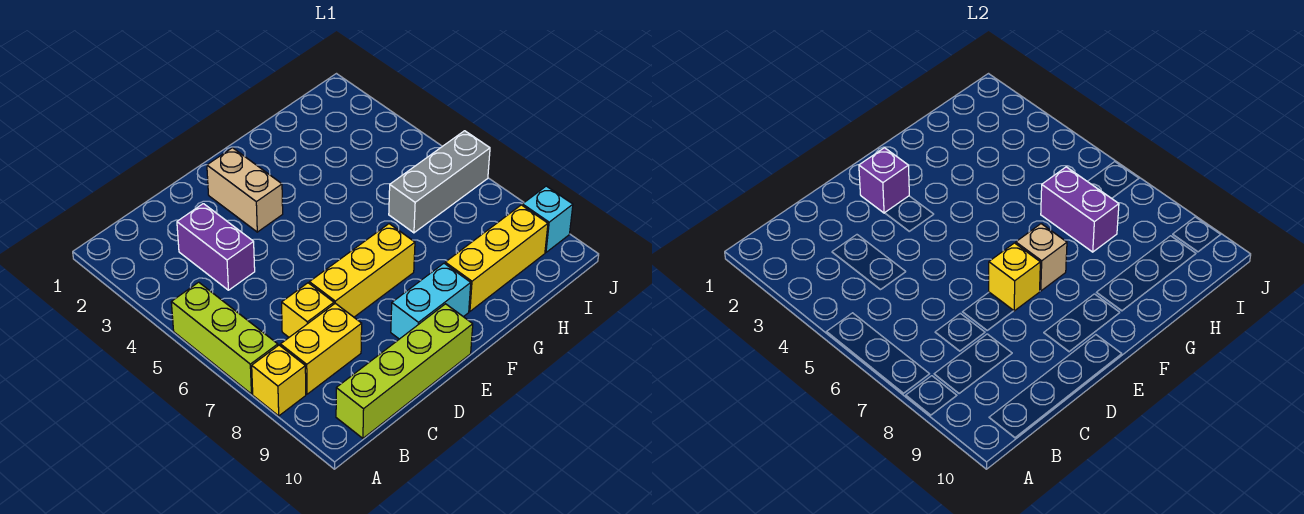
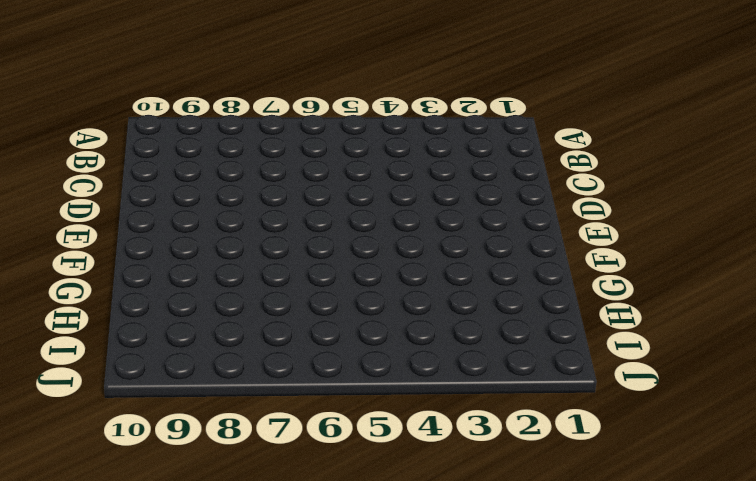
none -> lime brick A5:A7 level 1
none -> yellow brick A8 level 1
none -> yellow brick B8:C8 level 1

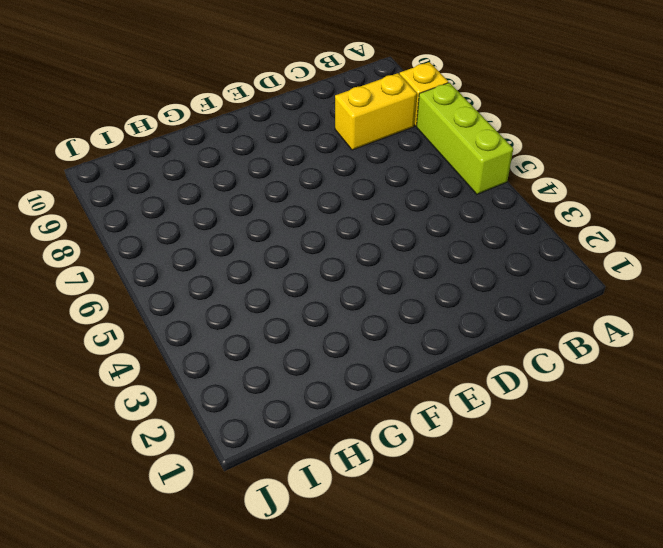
none -> lime brick B10:E10 level 1
none -> purple brick C3:C4 level 1
none -> yellow brick C7 level 1

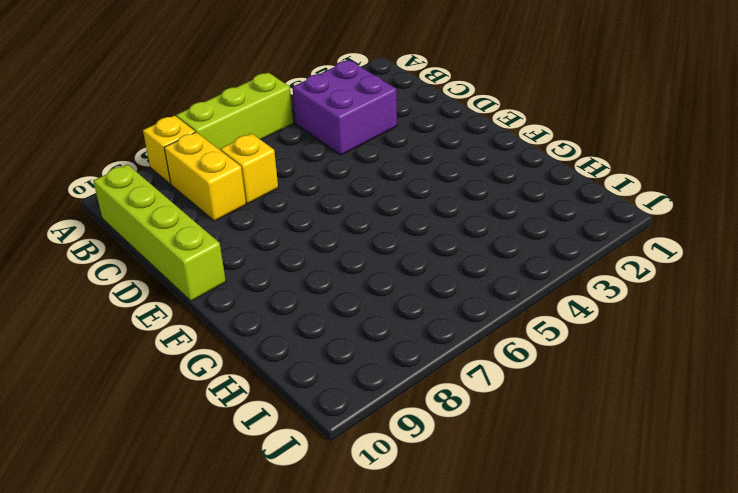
purple brick B3:C4 level 1 -> purple brick C3:C4 level 1
none -> yellow brick D7:F7 level 1
none -> tan brick E2:E3 level 1
none -> cyan brick E9:F9 level 1

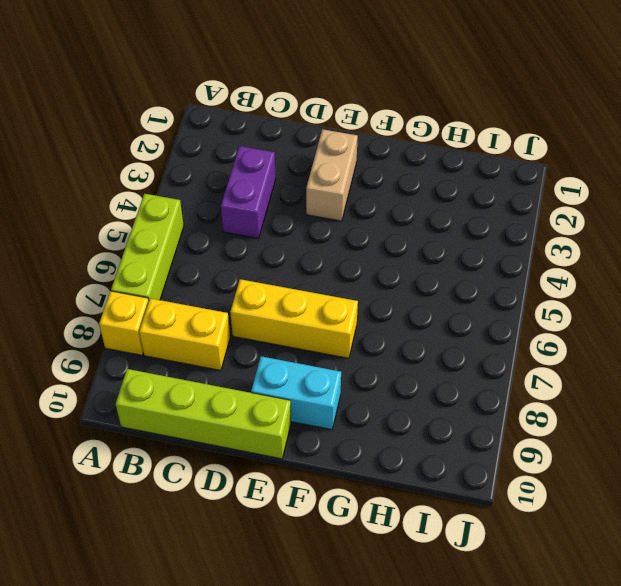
none -> yellow brick C7 level 1
none -> yellow brick G9:I9 level 1
none -> grey brick H6:J6 level 1

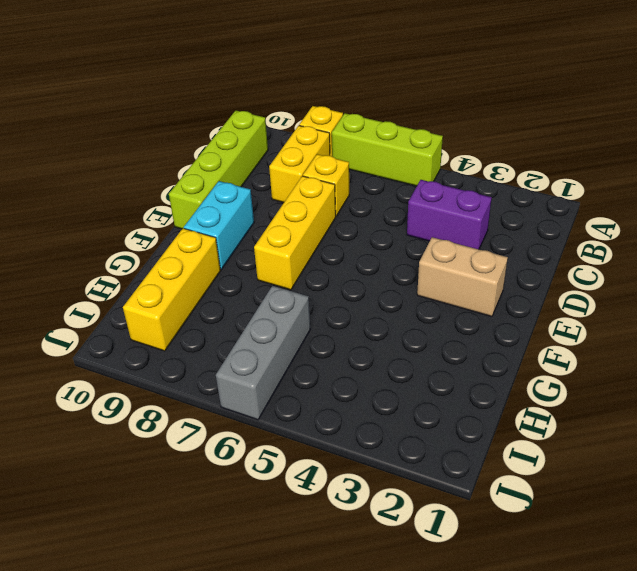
none -> cyan brick J9 level 1
none -> purple brick E2 level 2
none -> yellow brick E7 level 2

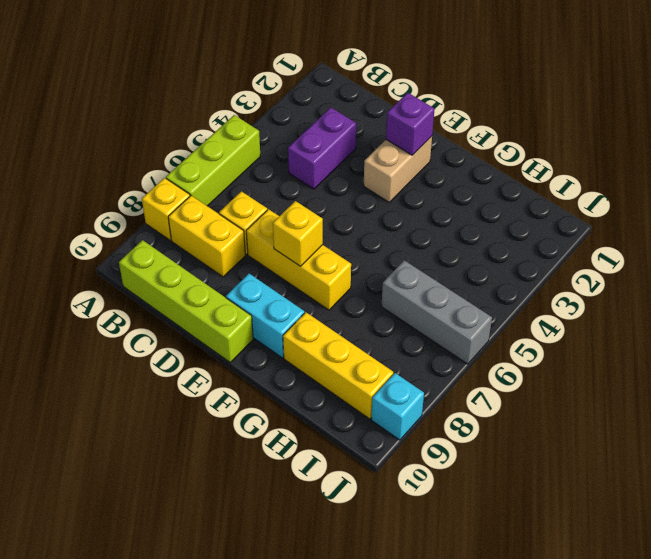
none -> tan brick F7 level 2
none -> purple brick H6:H7 level 2

